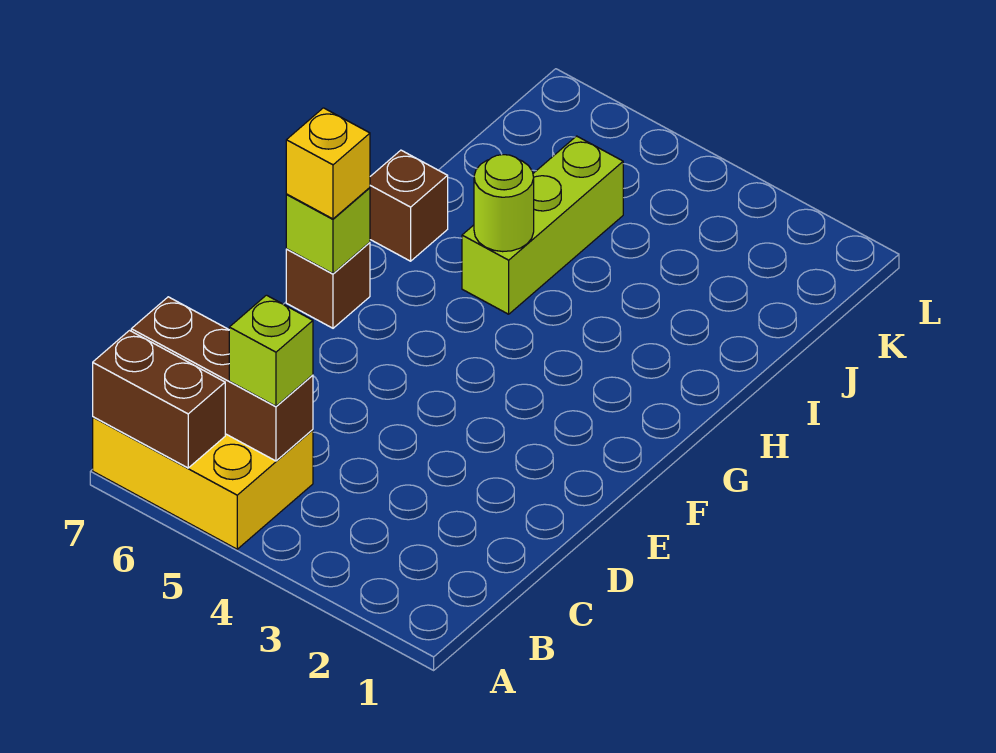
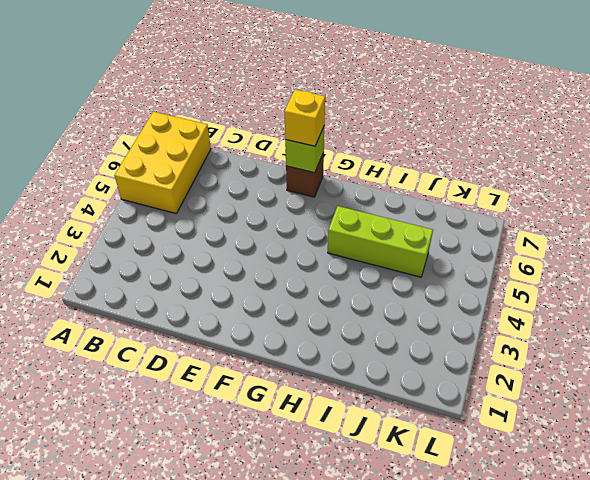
none -> brown brick H7 level 1
none -> brown brick A6:A7 level 2

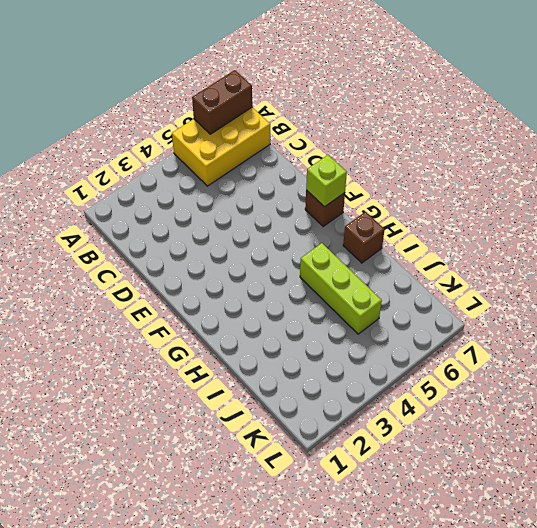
none -> brown brick B5:B7 level 2
none -> lime round brick H5 level 2

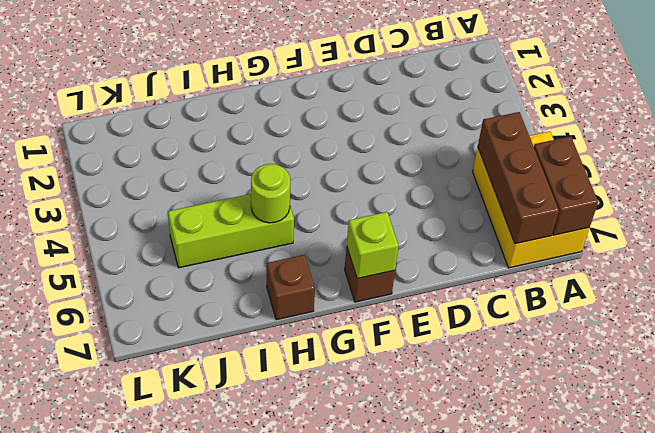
none -> lime brick B5 level 3
none -> yellow brick F7 level 3

